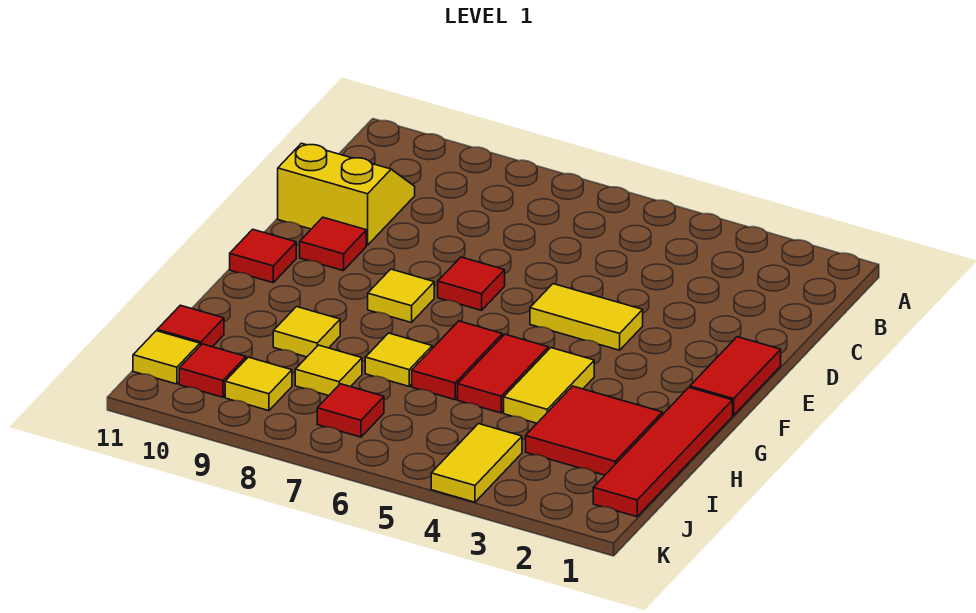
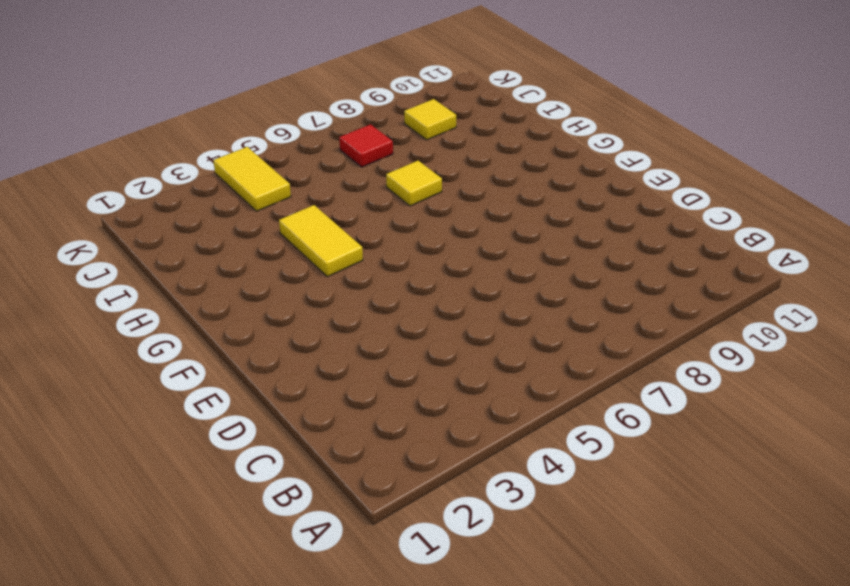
none -> yellow slope C10:D11 level 1 top D
none -> red tile E1:F1 level 1
none -> yellow tile E4:E5 level 1

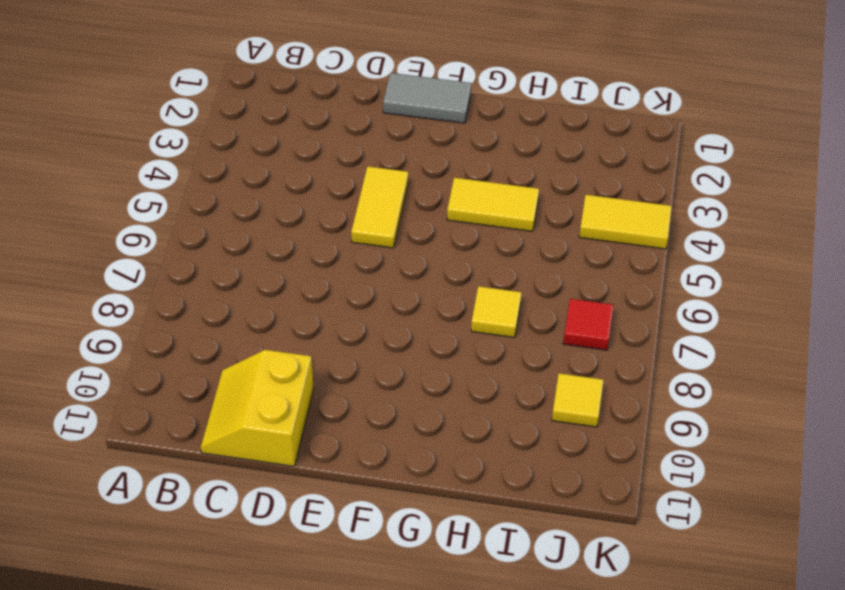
grey tile E1:F1 level 1 -> red tile E1:F1 level 1
none -> red tile E7 level 1
none -> red tile E10 level 1
none -> yellow tile F8 level 1

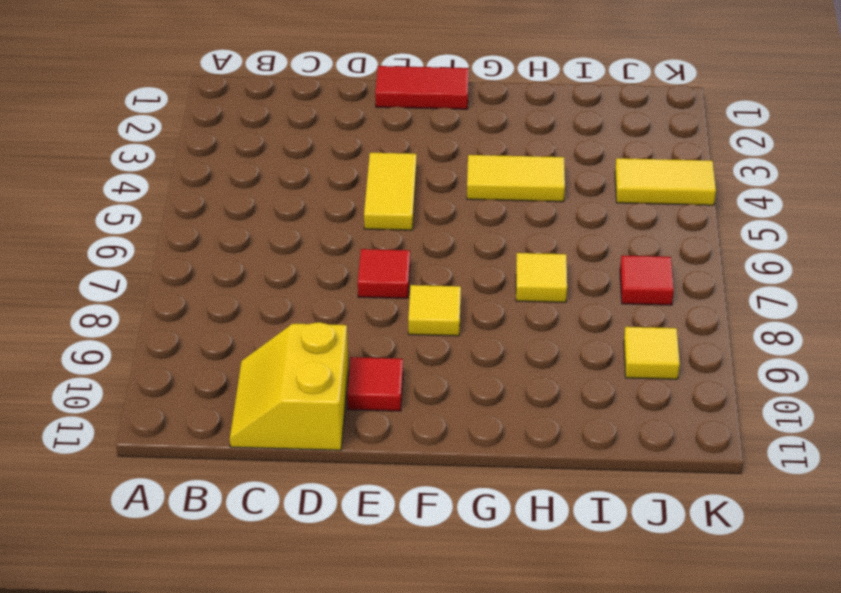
none -> red tile F11 level 1
none -> red tile G1:J1 level 1
none -> red tile G5:H5 level 1

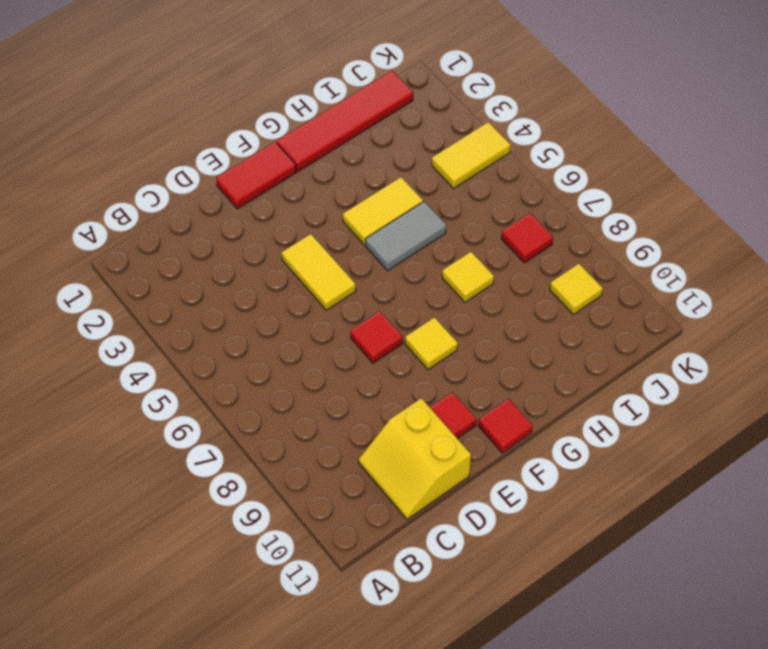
grey tile G5:H5 level 1 -> red tile G5:H5 level 1
none -> red tile G6:H6 level 1
none -> red tile H2:I3 level 1
none -> yellow tile H9 level 1

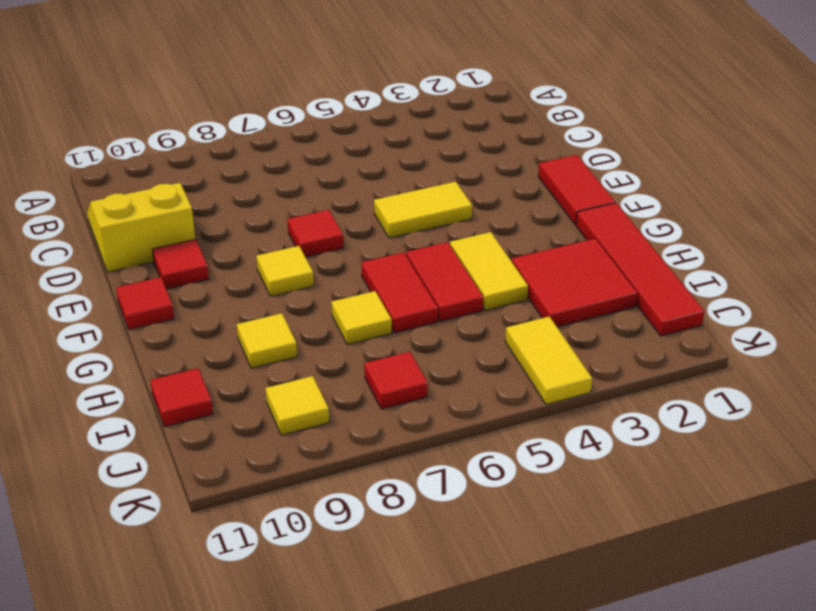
none -> yellow tile I8 level 1
none -> red tile J10 level 1
none -> yellow tile J11 level 1

